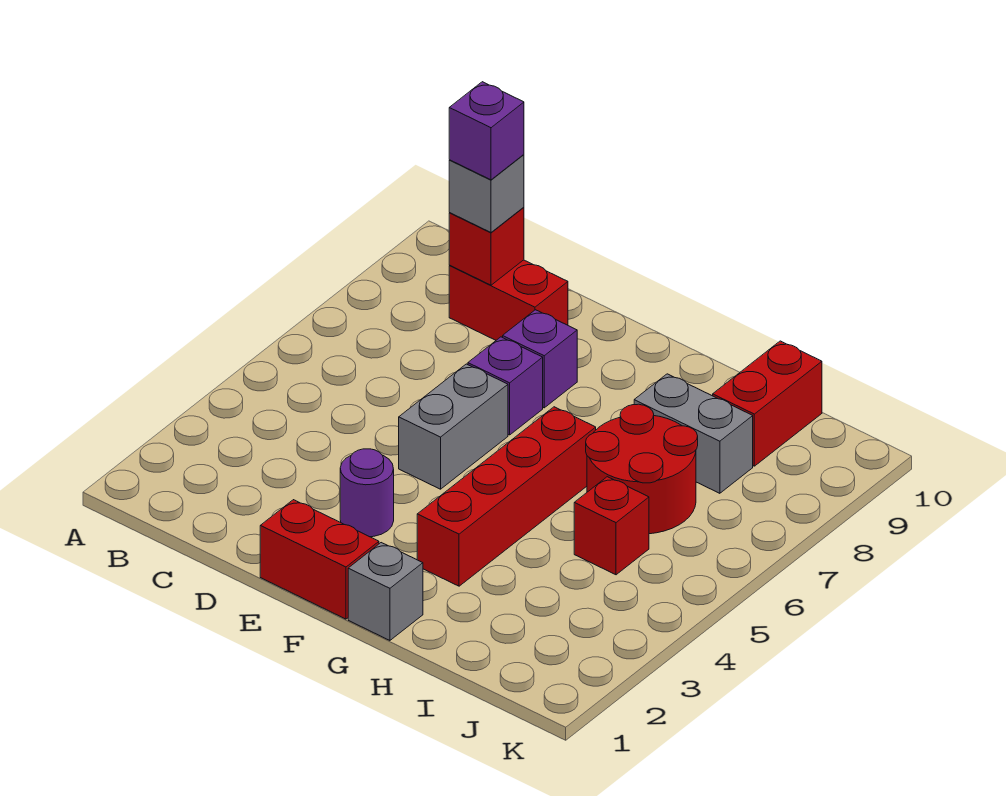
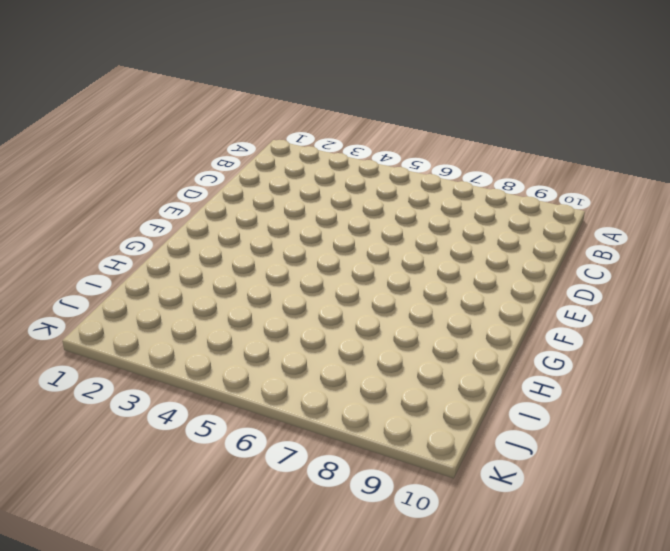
none -> red brick C9:D9 level 1
none -> red brick E1:F1 level 1
none -> purple round brick E3 level 1

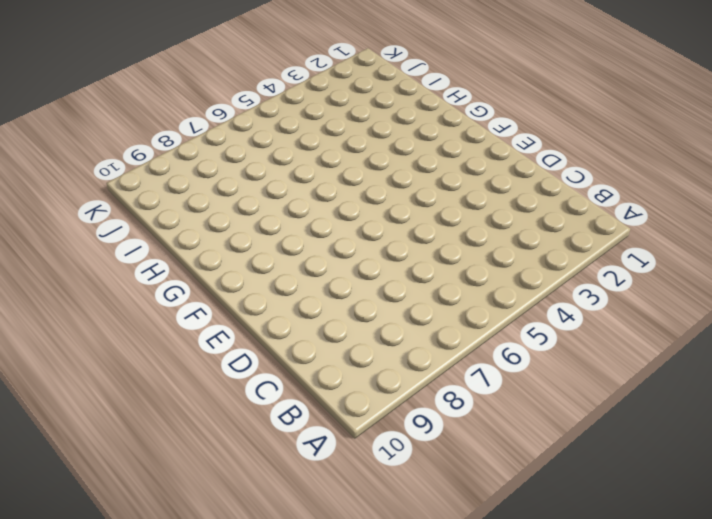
none -> red brick C9:D9 level 1
none -> red brick E1:F1 level 1
none -> purple round brick E3 level 1

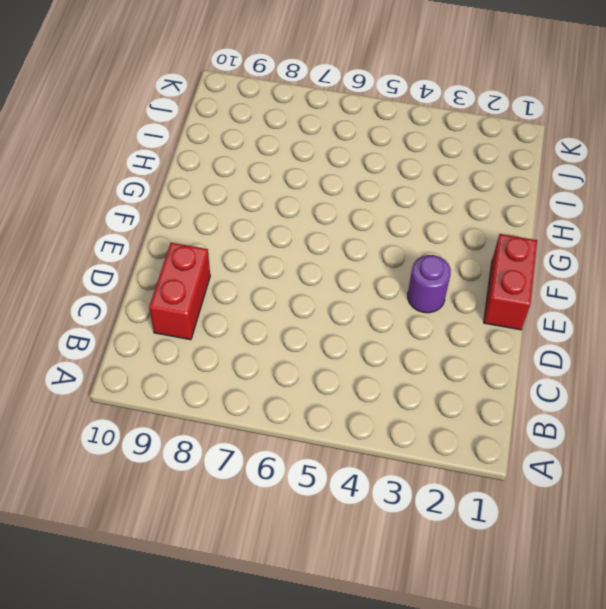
none -> grey brick E5:E6 level 1
none -> purple brick E7 level 1
none -> purple brick E8 level 1

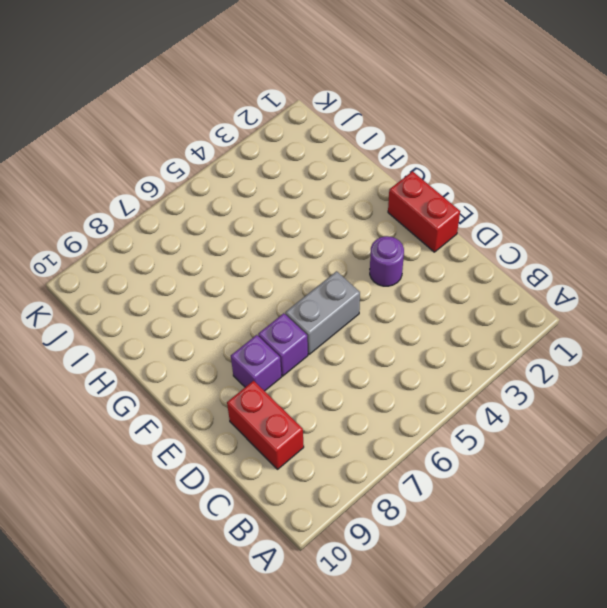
none -> grey brick G1 level 1
none -> red brick G3:G6 level 1
none -> red round brick H6:I7 level 1

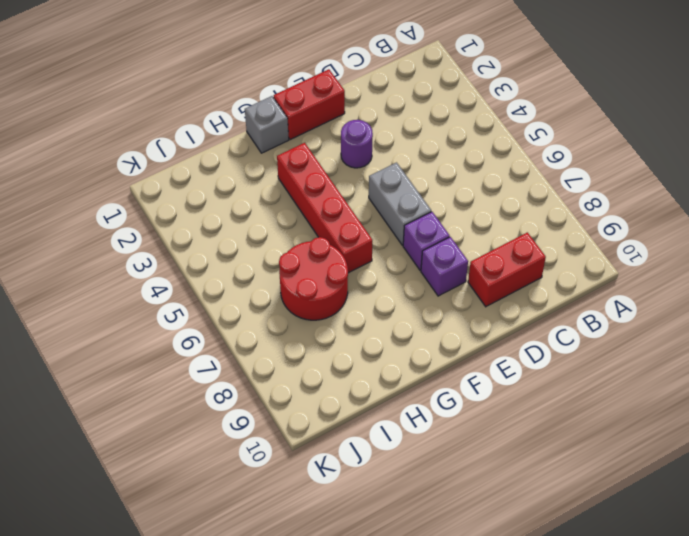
none -> grey brick H8:I8 level 1
none -> red brick I5 level 1
none -> red brick I9:I10 level 1

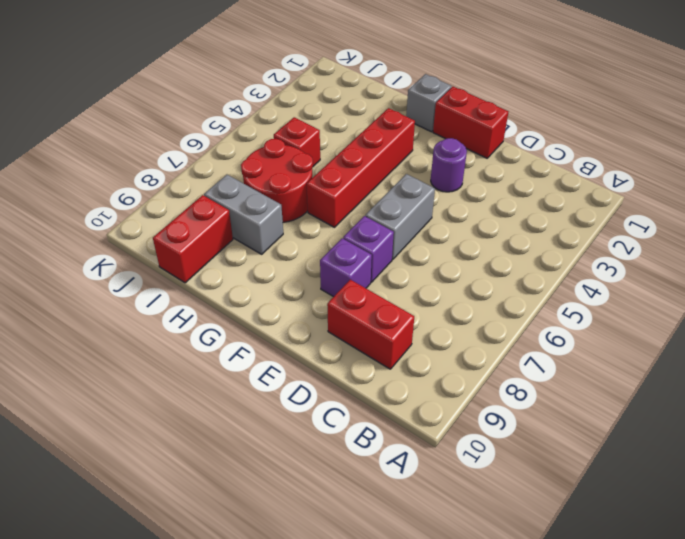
none -> red brick C9 level 2
none -> grey brick C9 level 3
none -> purple brick C9 level 4

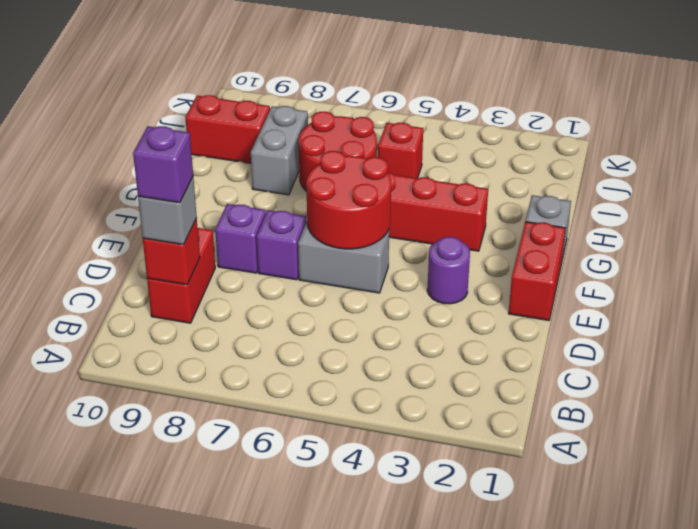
red round brick E5:F6 level 2 -> none

